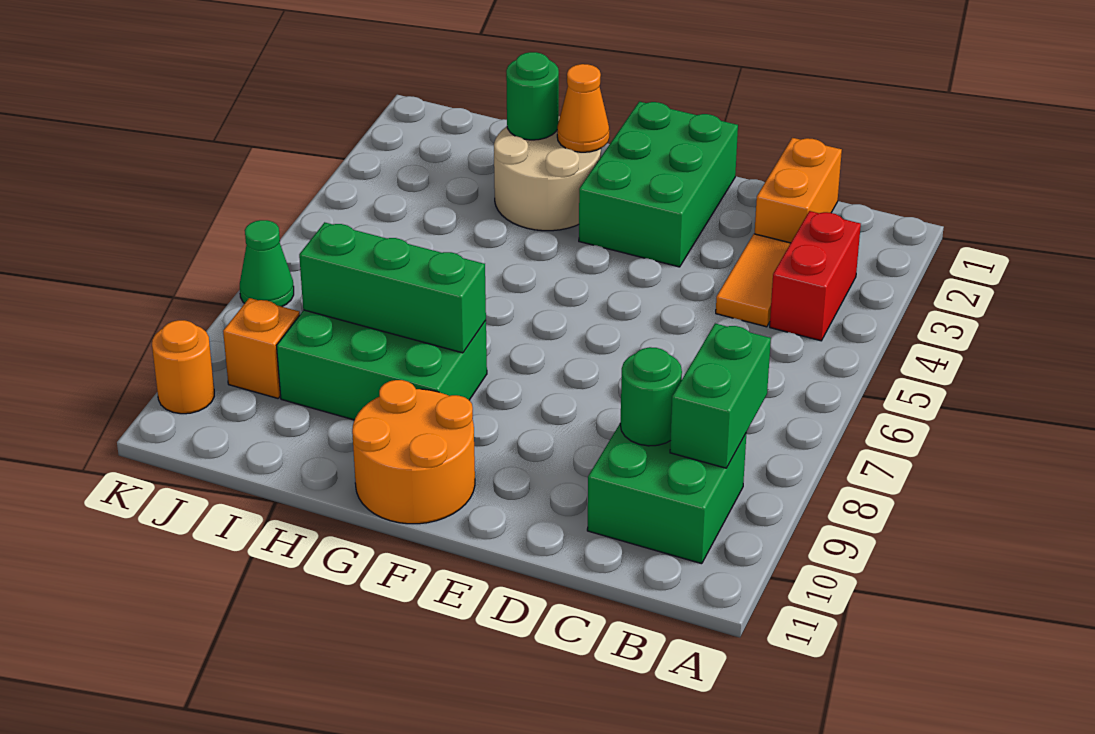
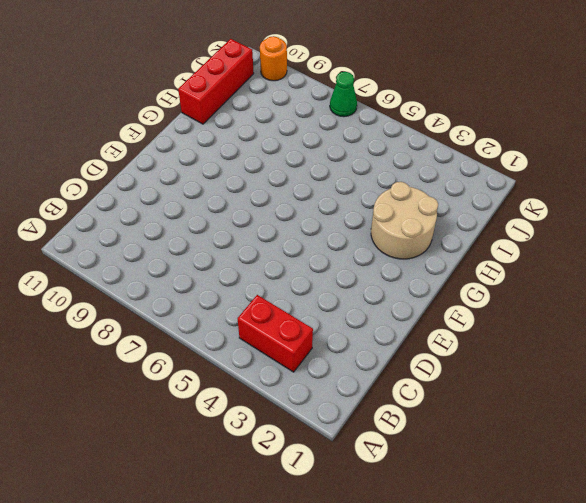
red brick H11:J11 level 1 -> none
none -> green brick B9:C10 level 1
none -> orange brick C1:C2 level 1
none -> orange tile C3:C4 level 1

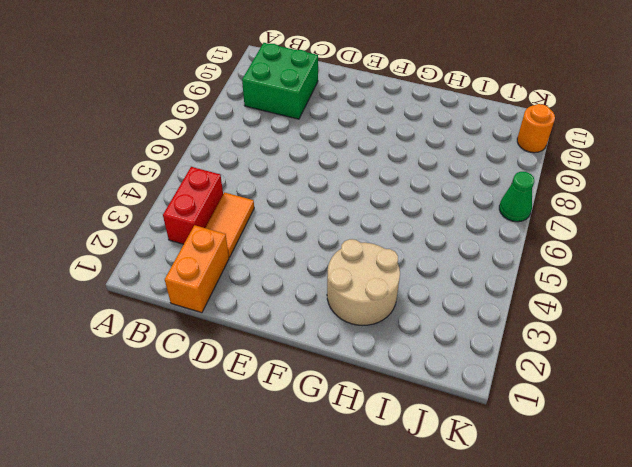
none -> green brick E1:F3 level 1
none -> orange round brick F10:G11 level 1
none -> green brick G8:I9 level 1

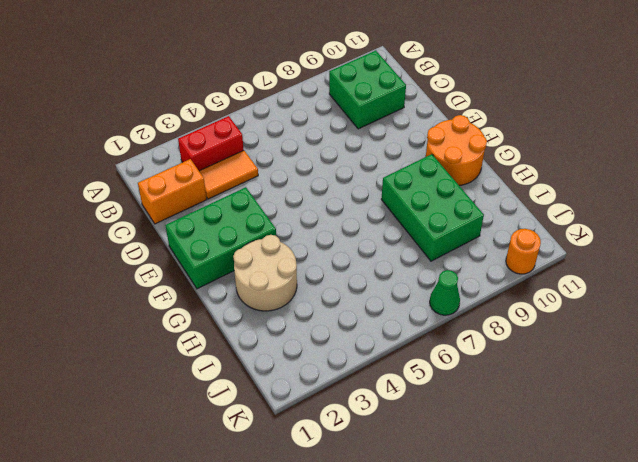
none -> orange brick J9 level 1
none -> green brick B8:B9 level 2
none -> green round brick C9 level 2

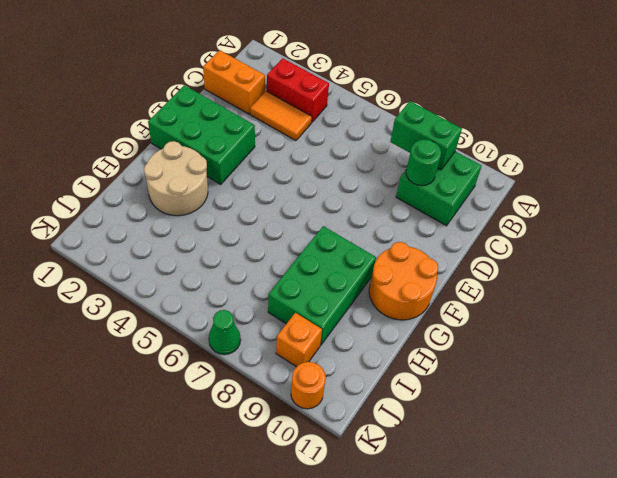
none -> orange cone G2 level 2
none -> green brick G8:I8 level 2
none -> green round brick H2 level 2

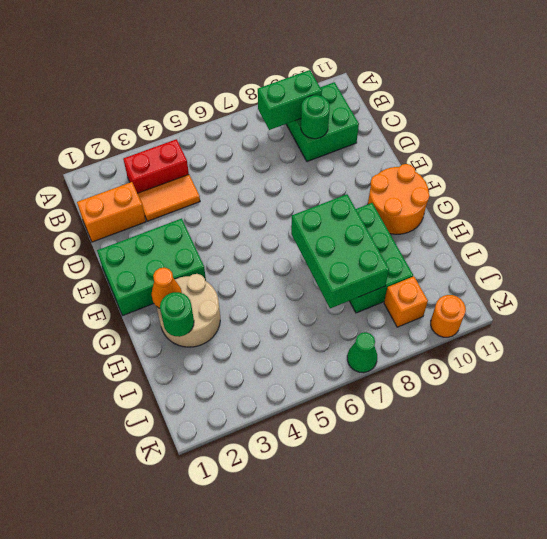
green brick G7:I8 level 2 -> green brick G8:I8 level 2

